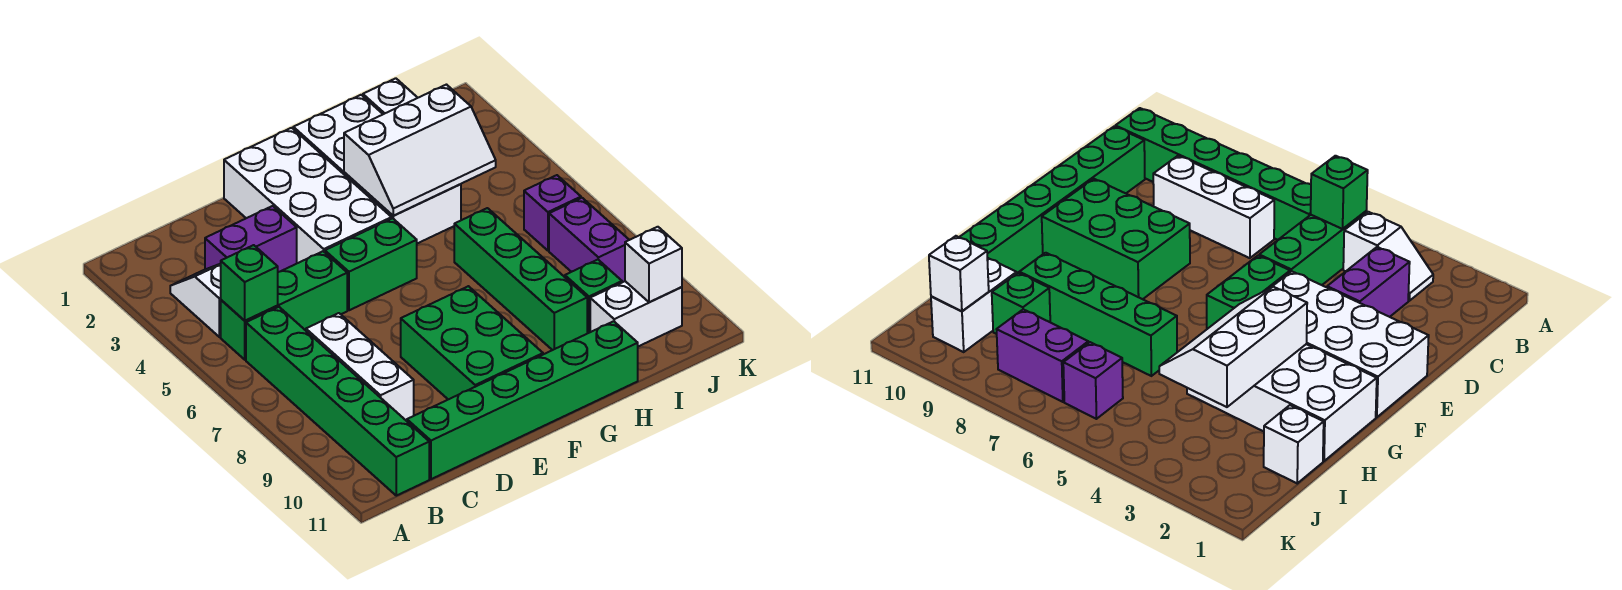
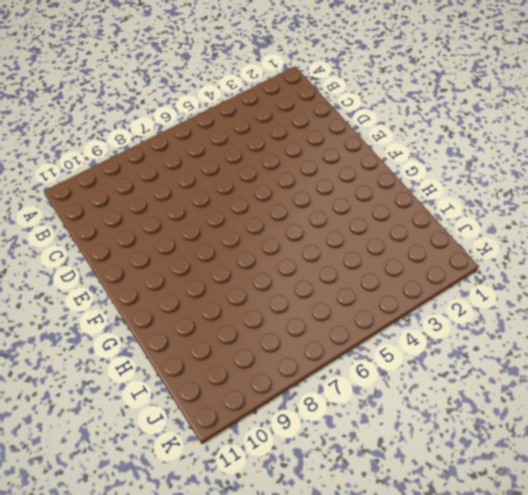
none -> white slope B3:B4 level 1 top 4
none -> green brick B5:D5 level 1
none -> green brick B6:B11 level 1

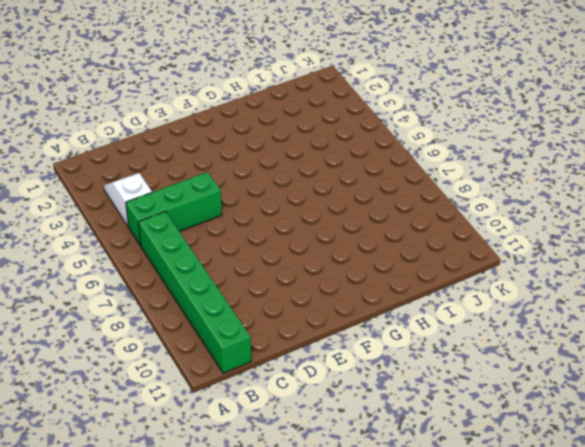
none -> purple brick C3:D3 level 1
none -> white brick C7:C9 level 1
none -> green brick C11:H11 level 1

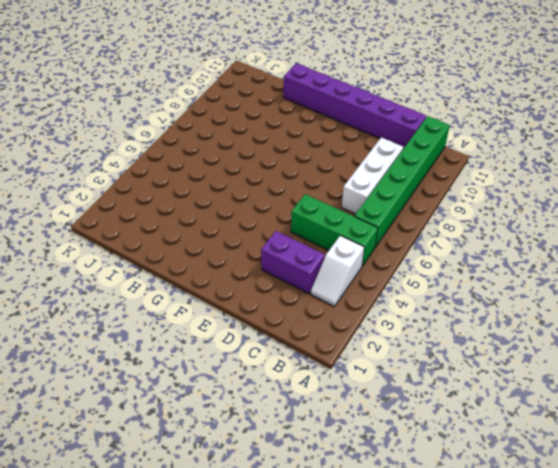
purple brick C11:H11 level 1 -> green brick C11:H11 level 1
none -> white brick E1:F4 level 1
none -> green brick E5:F5 level 1
none -> green brick E8:F10 level 1

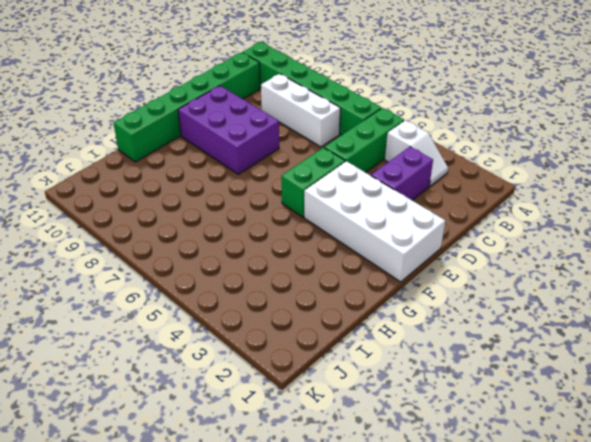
purple brick E8:F10 level 1 -> green brick E8:F10 level 1
none -> white brick G1:H4 level 1
none -> green brick H6:H9 level 1
none -> white brick I1 level 1

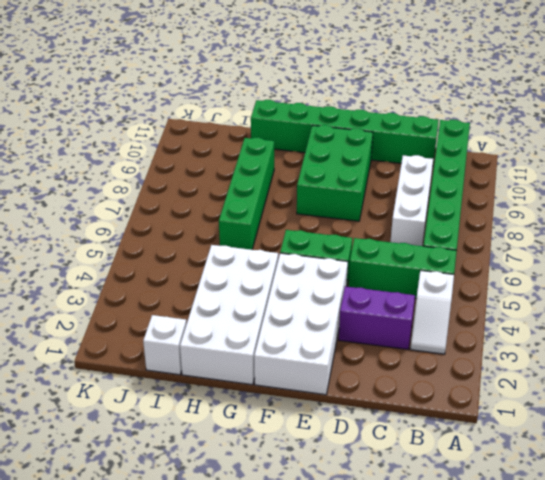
none -> green brick I9 level 1
none -> white brick I10:J10 level 1
none -> purple brick J6 level 1

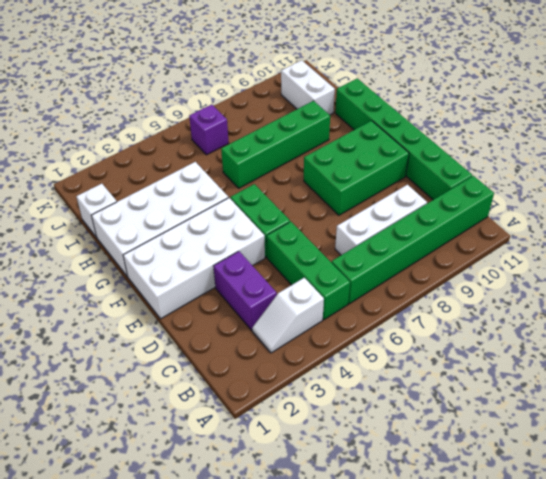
none -> green brick I9 level 1
none -> purple brick J7:J8 level 1
none -> green brick B5 level 2

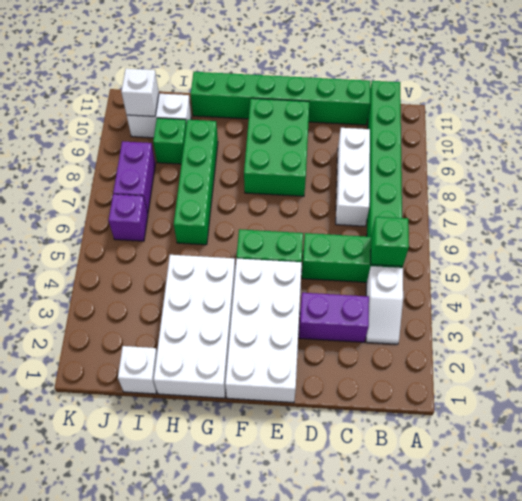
none -> white slope G3:I4 level 2 top 3

